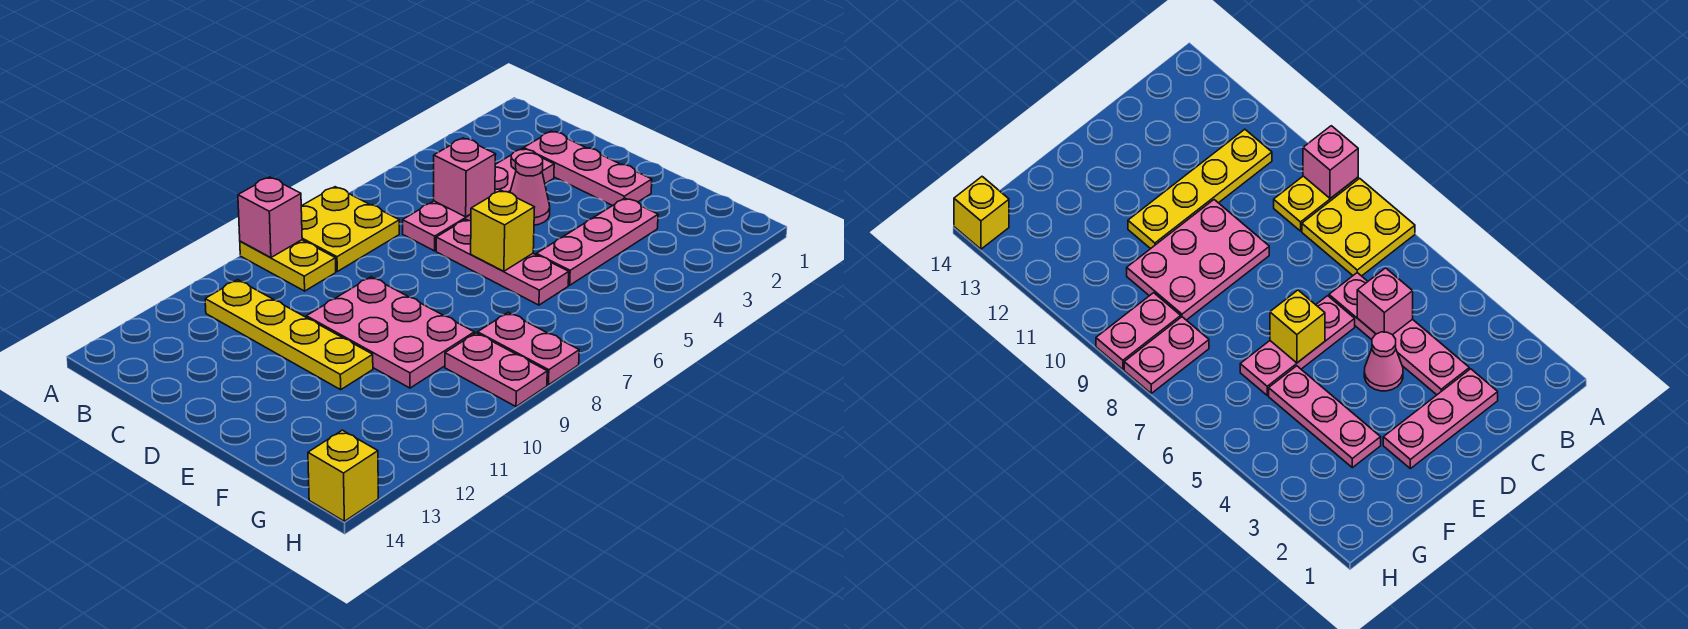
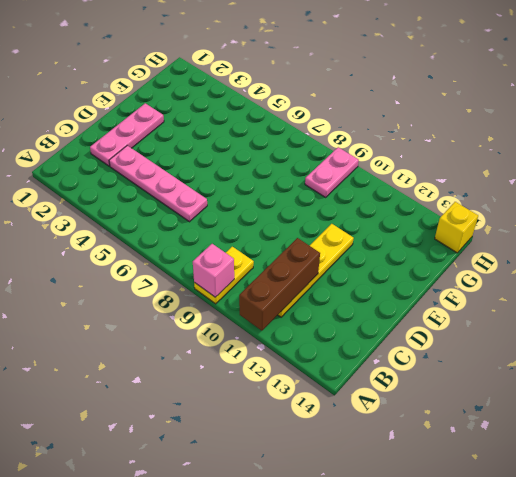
brown brick A11:C11 level 2 -> none
none -> yellow plate A7:B8 level 1
none -> pink cone D4 level 1
none -> pink plate D6:F6 level 1

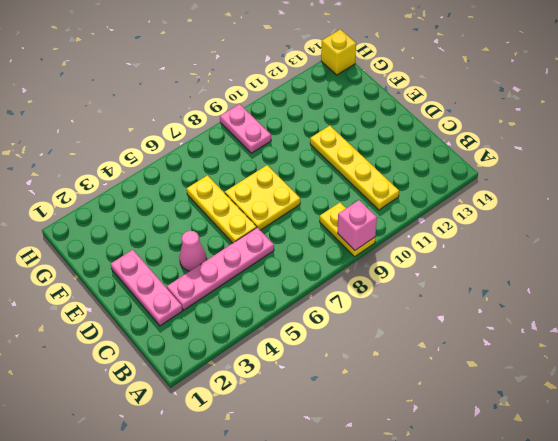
yellow plate D6:F6 level 1 -> pink plate D6:F6 level 1
yellow plate D7:E8 level 1 -> yellow plate A7:B8 level 1
none -> pink plate D9:F10 level 1
none -> pink plate F3:F5 level 1
none -> pink plate G8:H8 level 1

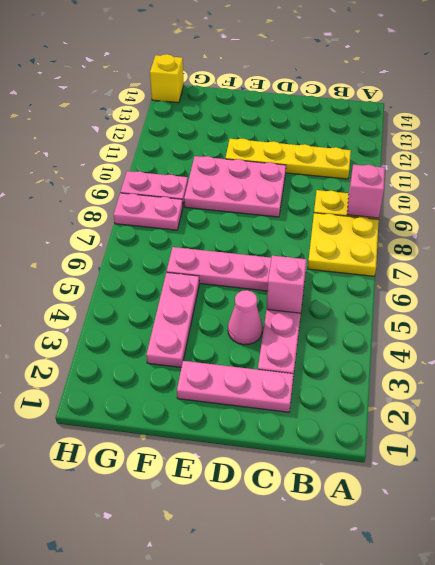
none -> yellow brick E6 level 2

